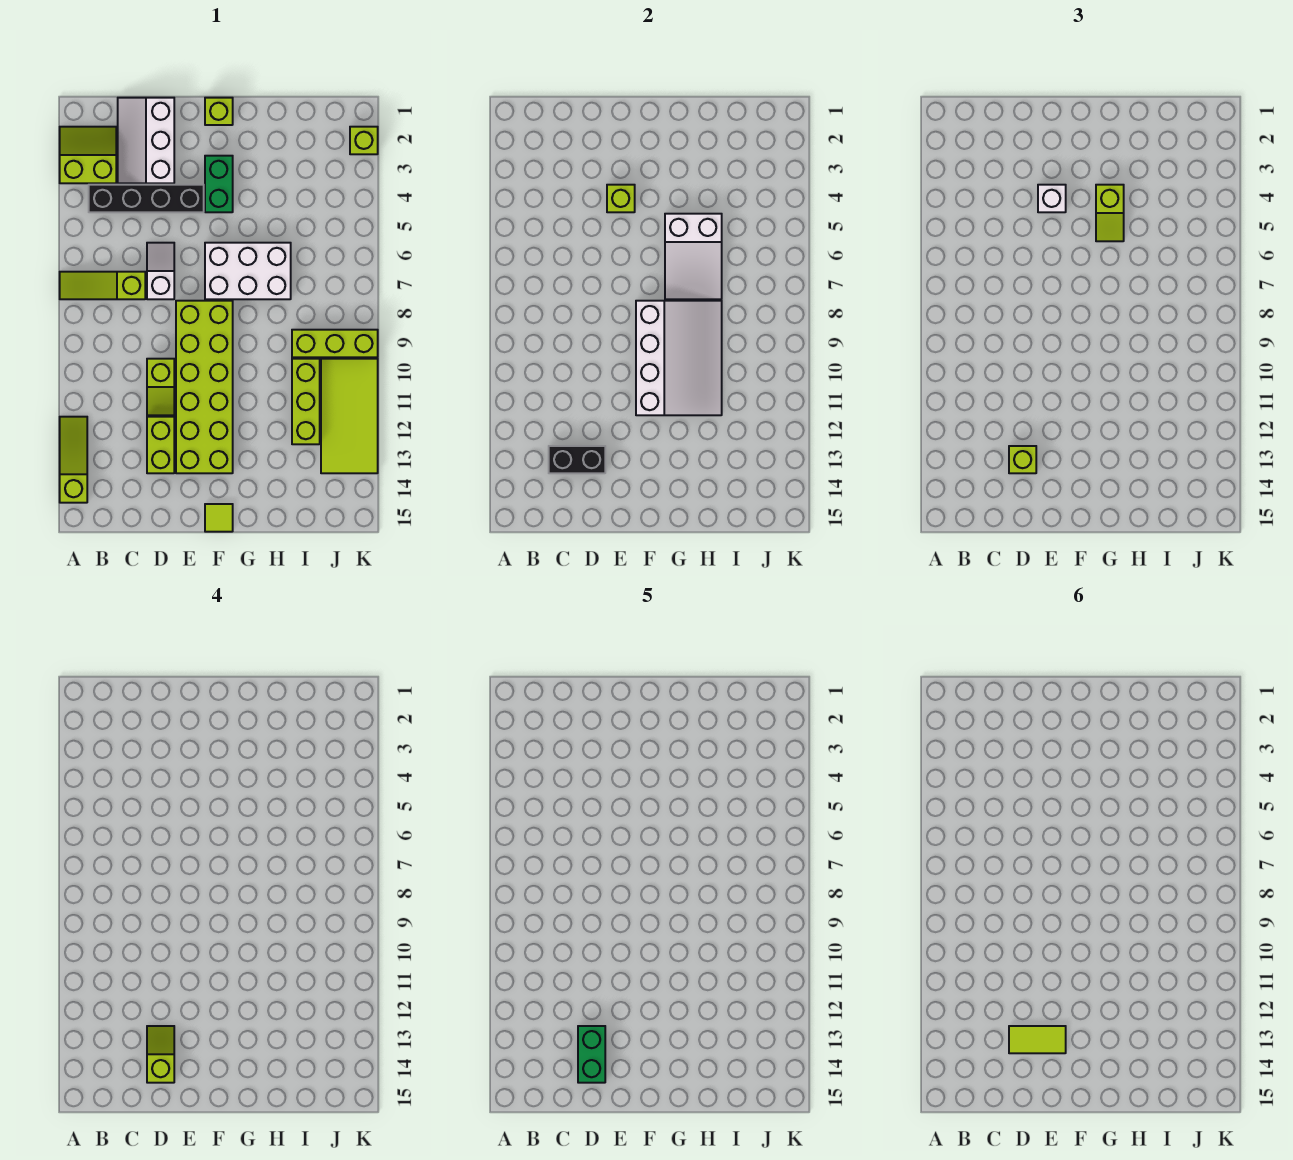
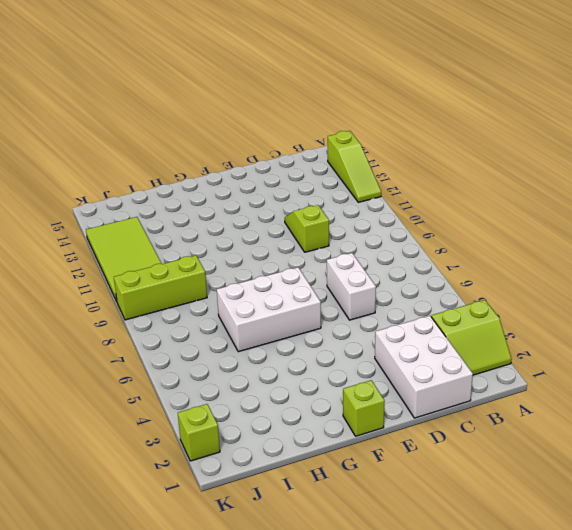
white brick C1:D3 level 1 -> white slope C1:D3 level 1 top D
white brick D6:D7 level 1 -> white slope D6:D7 level 1 top 7
none -> lime slope A7:C7 level 1 top C
none -> black brick B4:E4 level 1
none -> lime brick D12:D13 level 1

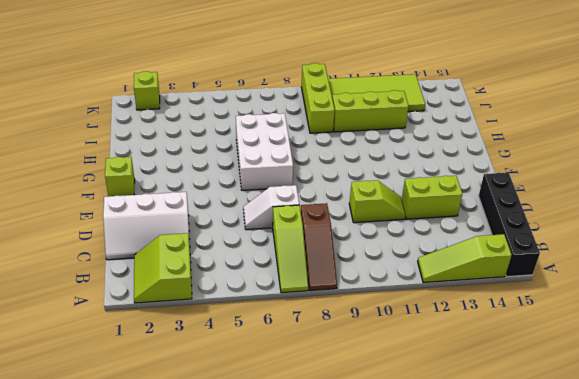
brown slope A8:C8 level 1 top C -> none
black brick A15:D15 level 1 -> black brick B4:E4 level 1
none -> lime brick E8:F13 level 1
none -> green brick F3:F4 level 1
none -> lime tile F15 level 1

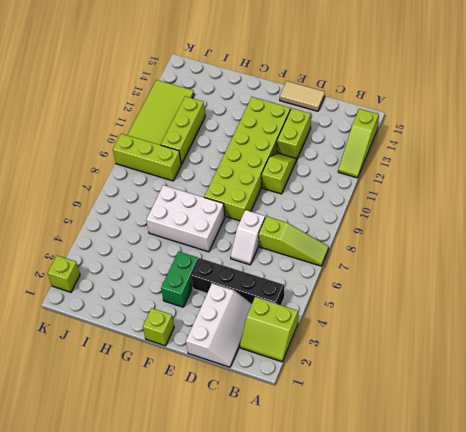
tan tile D15:E15 level 1 -> none
none -> lime tile F15 level 1
none -> black brick C13:D13 level 2
none -> lime brick E4 level 2

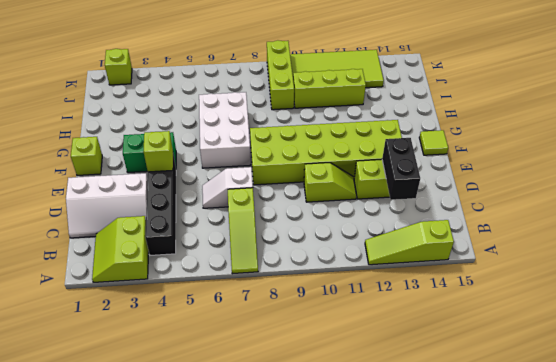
none -> white slope F8:H11 level 2 top F
none -> white slope G5:H7 level 2 top 5
none -> lime brick D13 level 3

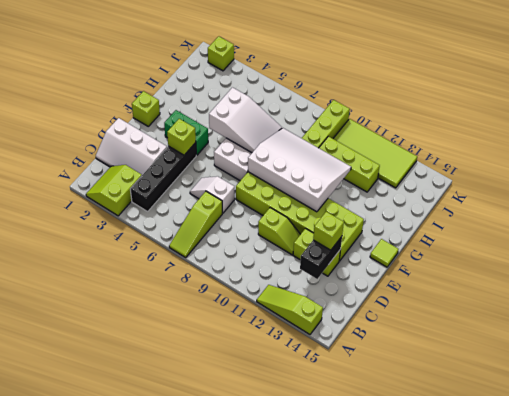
none -> white brick E4 level 3
none -> lime slope G4:G5 level 3 top 4
none -> lime slope D13:D14 level 4 top 14

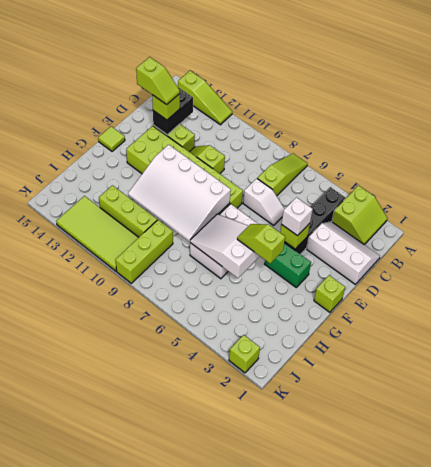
none -> green brick D13:D14 level 5
none -> lime tile D13:E13 level 6

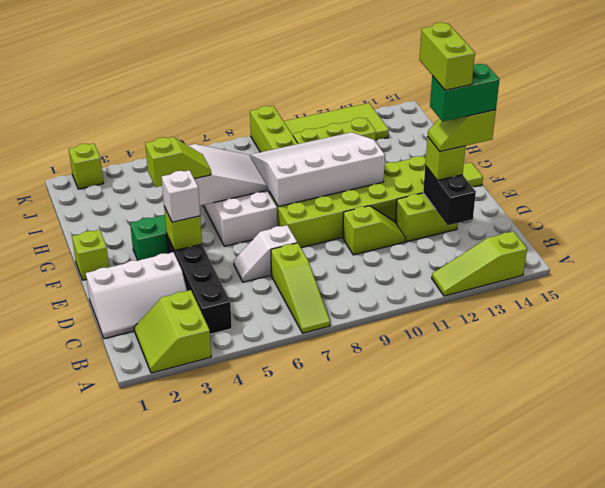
lime brick D13:E13 level 6 -> lime tile D13:E13 level 6

